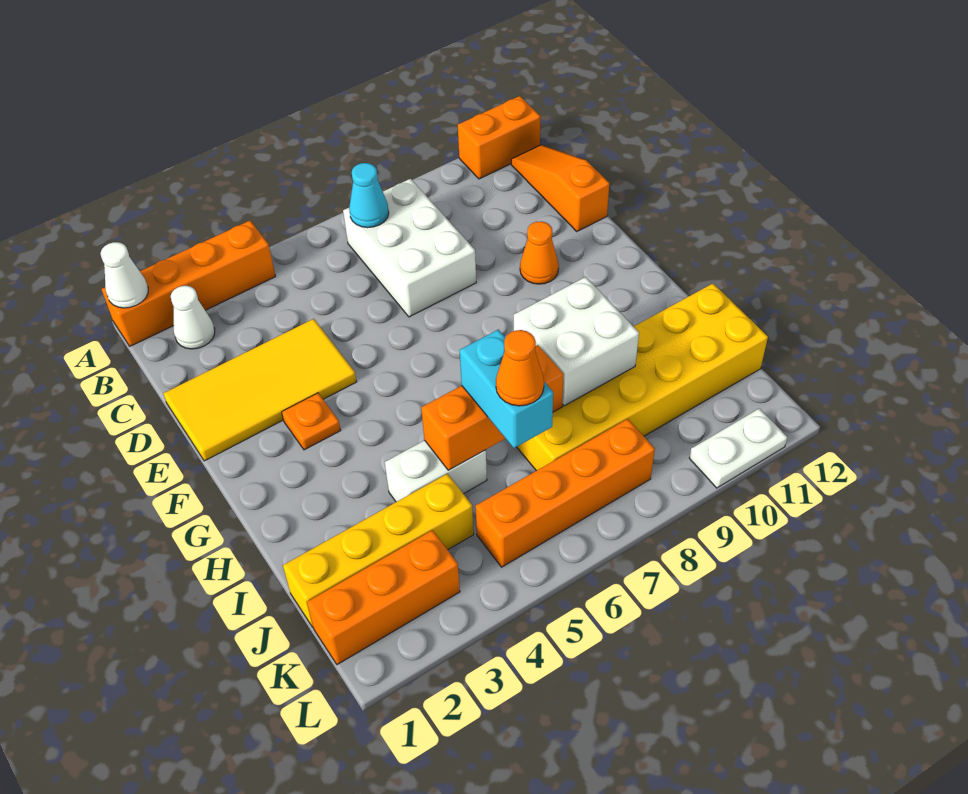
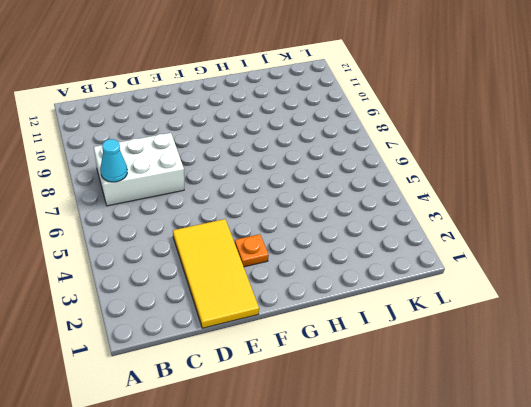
none -> orange brick A1:A4 level 1
none -> orange brick A11:A12 level 1
none -> white cone B2 level 1

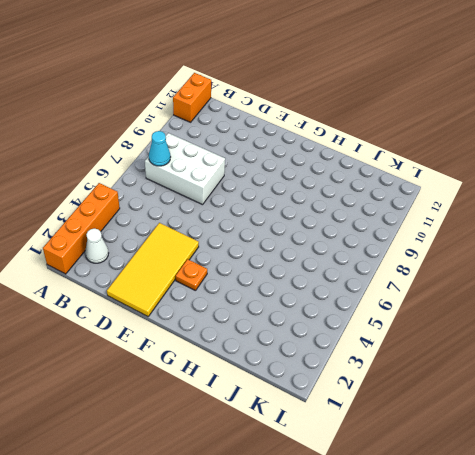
none -> orange slope B12:D12 level 1 top D
none -> orange cone E10 level 1
none -> white brick I4:I5 level 1

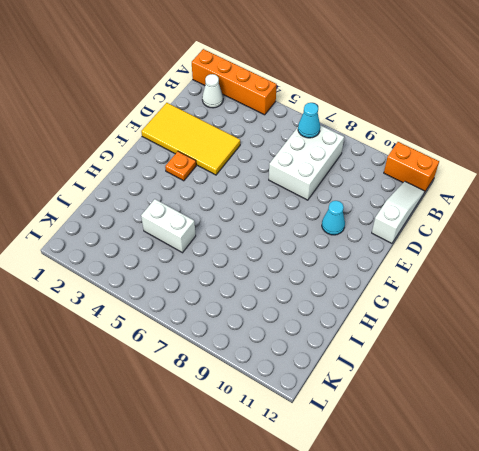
white slope B12:D12 level 1 top D -> orange slope B12:D12 level 1 top D
cyan cone E10 level 1 -> orange cone E10 level 1
none -> yellow brick I7:J12 level 1
none -> yellow brick J1:J4 level 1
none -> orange brick K1:K3 level 1

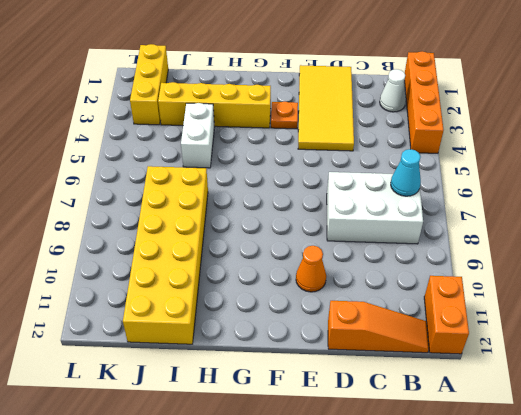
yellow brick G3:J3 level 1 -> yellow brick J1:J4 level 1
yellow brick K1:K3 level 1 -> orange brick K1:K3 level 1
none -> orange brick K5:K8 level 1
none -> white plate L10:L11 level 1
none -> white cone A1 level 2

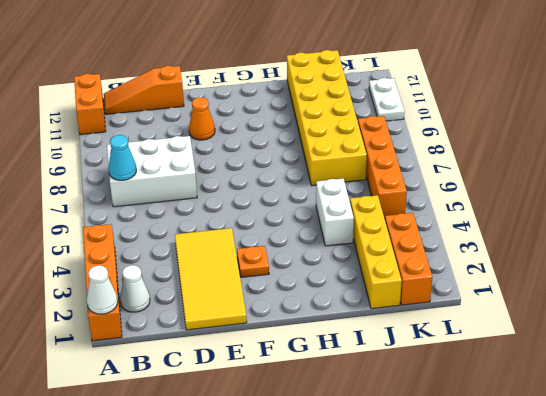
none -> white brick H8:I9 level 2
none -> orange brick I5:I7 level 2
none -> cyan brick I6:J6 level 3

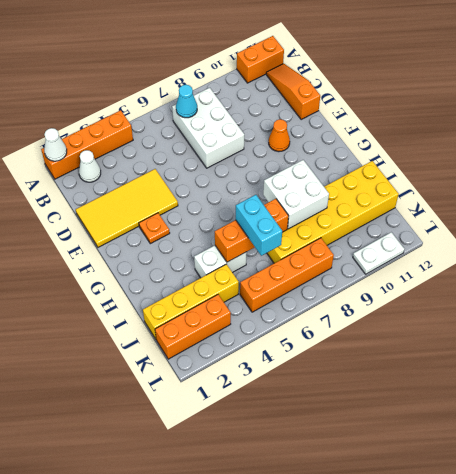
none -> orange cone J6 level 4

